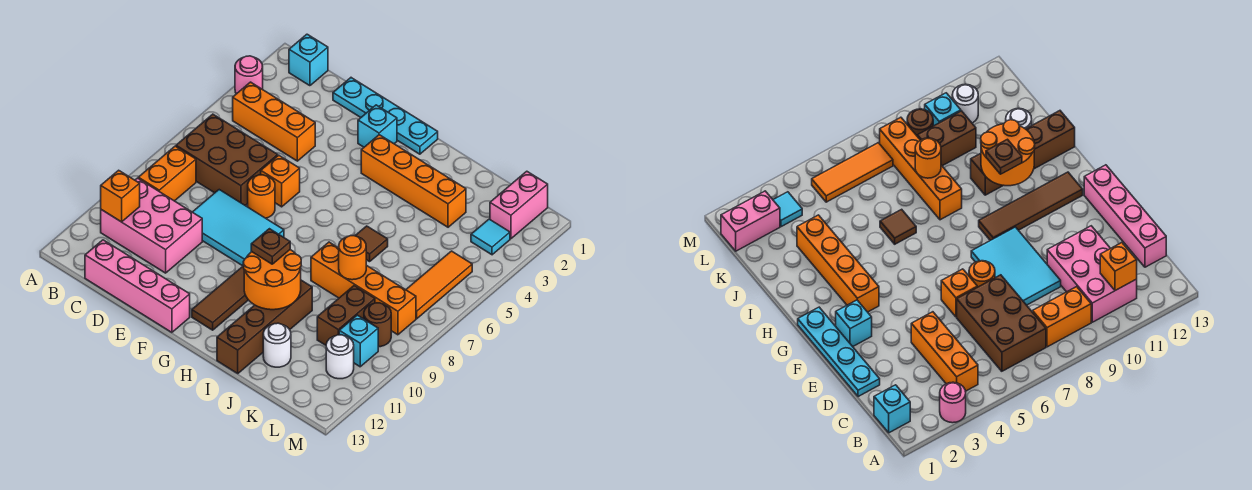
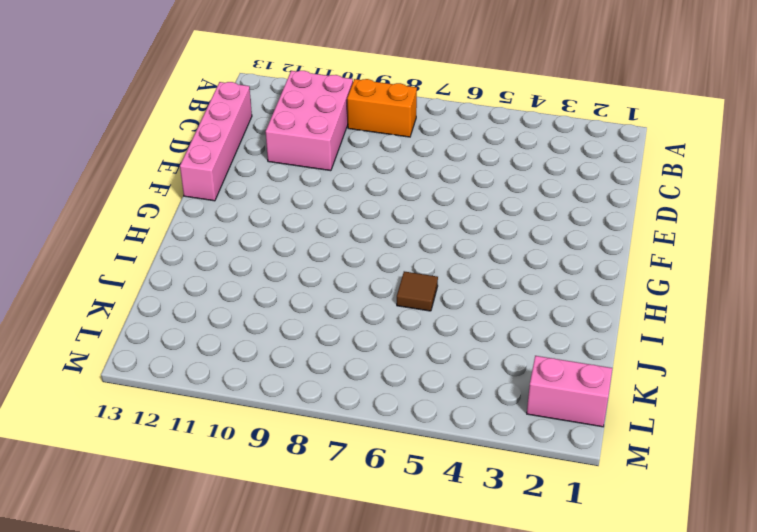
none -> pink round brick A3 level 1
none -> cyan brick B1 level 1
none -> orange brick B4:D4 level 1

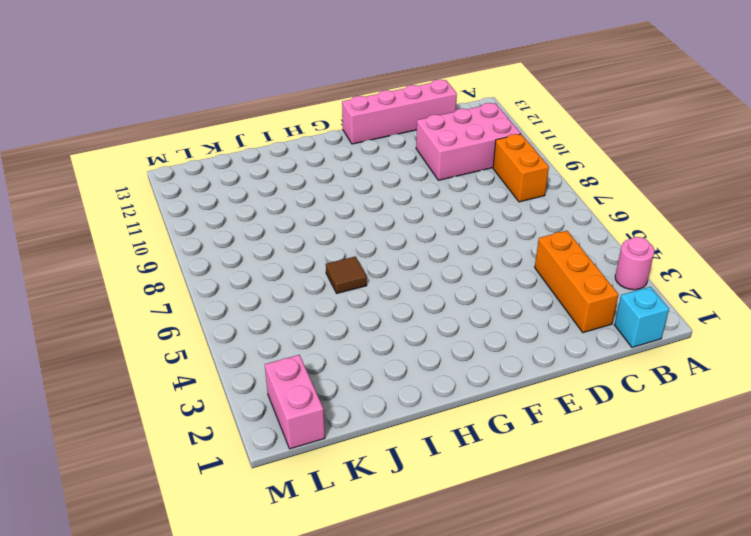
orange brick C2:C4 level 1 -> orange brick B4:D4 level 1
none -> brown brick B6:D7 level 1
none -> cyan plate D1:G1 level 1
none -> cyan tile D8:F9 level 1

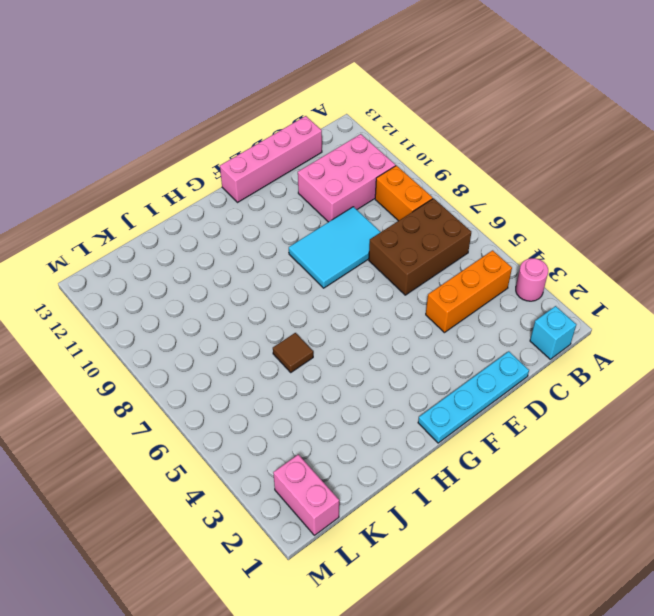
none -> orange brick E6 level 1
none -> orange round brick E7 level 1
none -> cyan brick F2 level 1

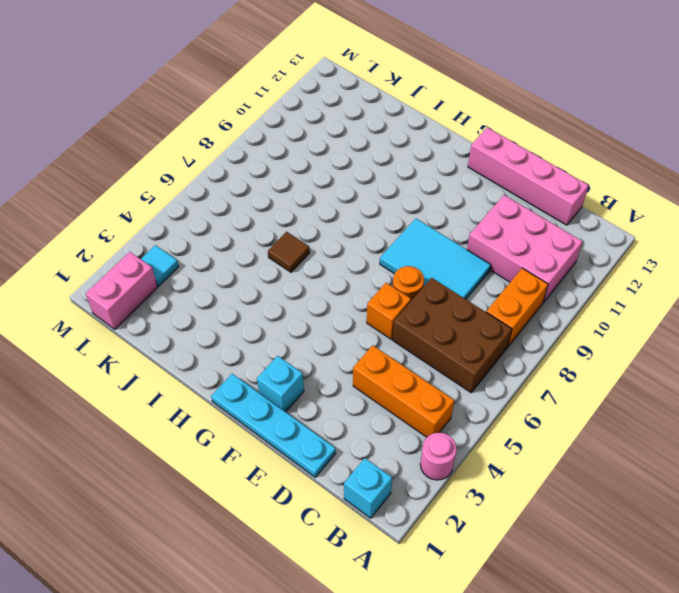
none -> orange brick G3:J3 level 1
none -> brown tile G9:G12 level 1
none -> orange brick I8:L8 level 1

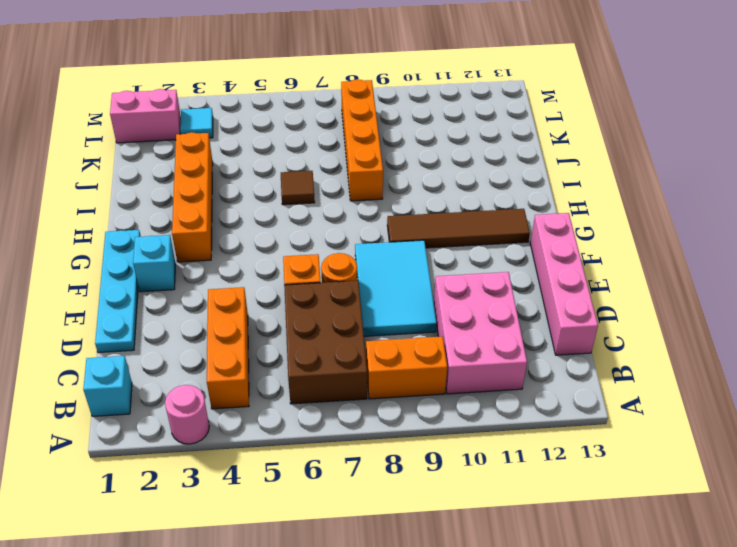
none -> brown brick I10:I13 level 1
none -> white round brick J12 level 1
none -> brown brick K9:K10 level 1

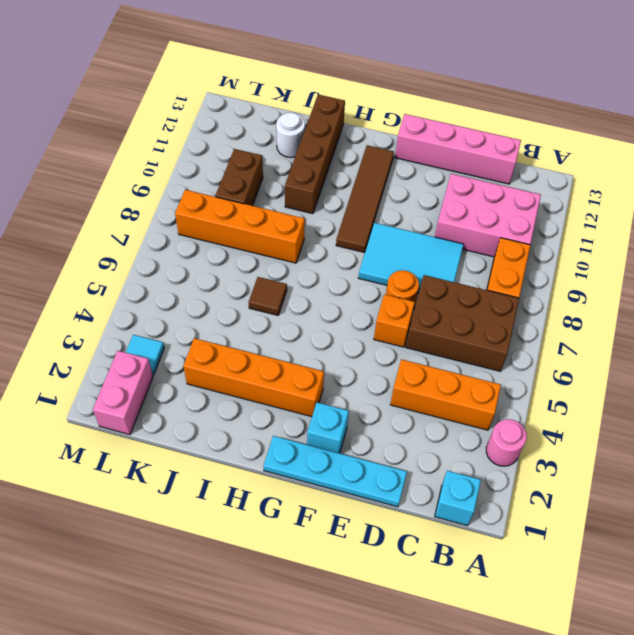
none -> orange tile L5:L7 level 1
none -> brown round brick L9 level 1
none -> cyan brick L10 level 1

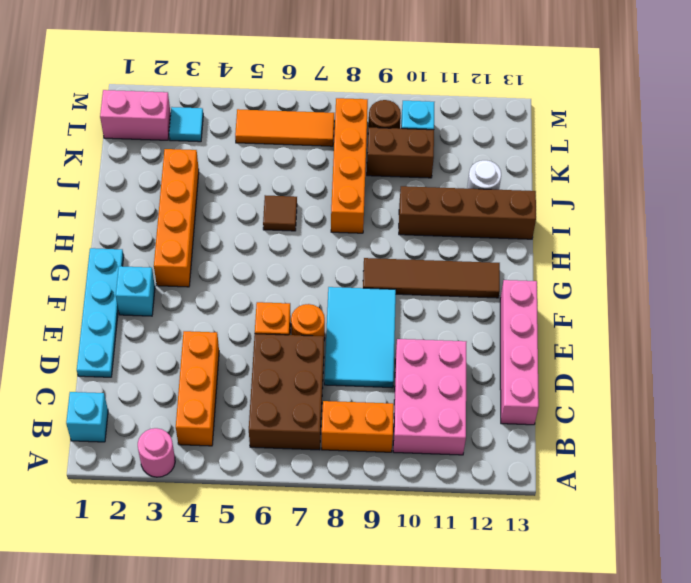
none -> white round brick L11 level 1
none -> orange brick B11 level 2
none -> orange round brick H10:I11 level 2

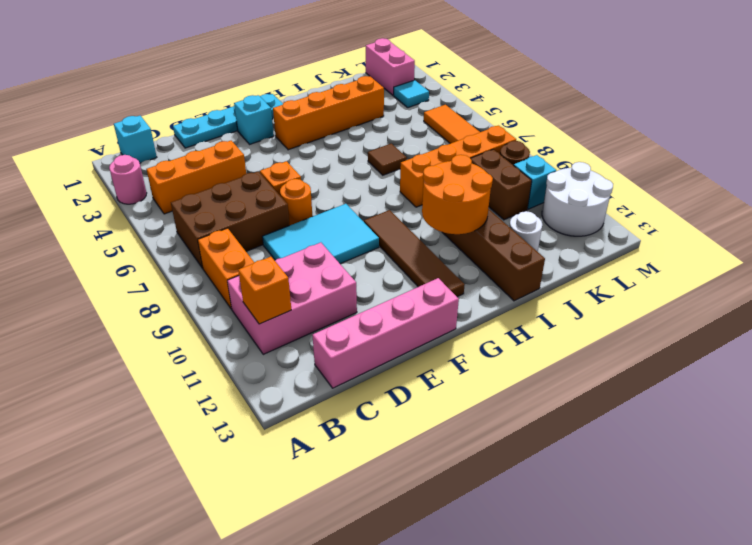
white round brick L11:M12 level 1 -> white round brick L11 level 1
none -> orange round brick J8 level 2
none -> brown plate H10 level 3

